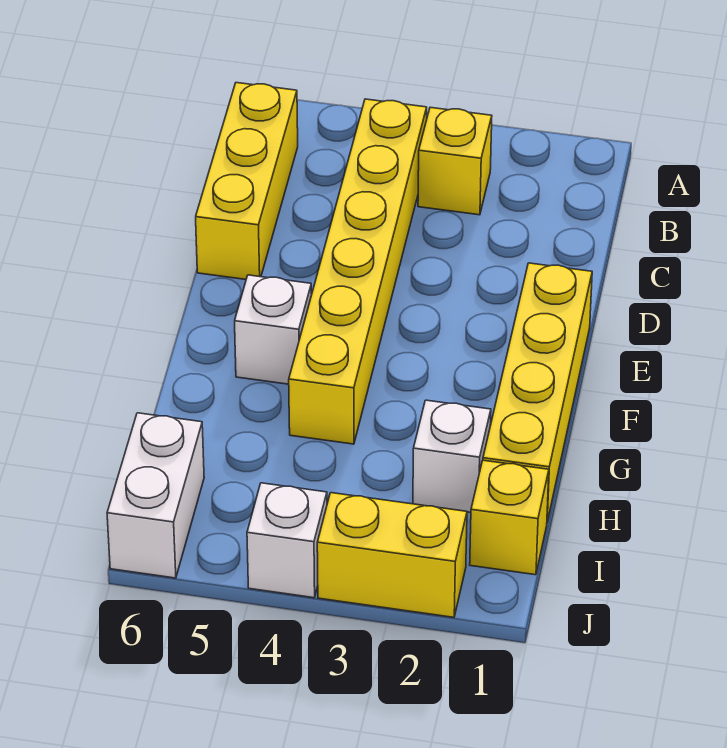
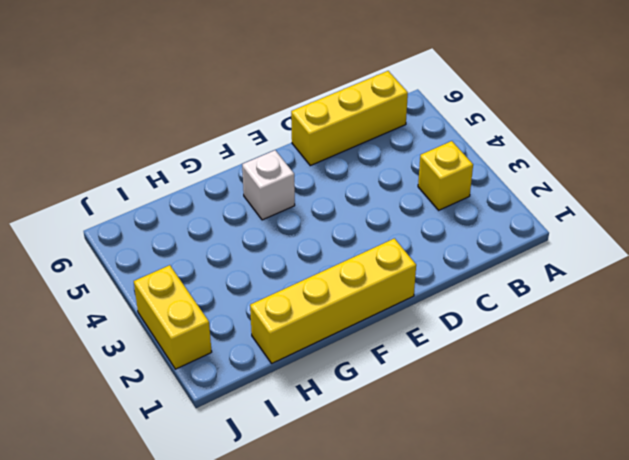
none -> yellow brick B4:G4 level 1
none -> white brick H2 level 1

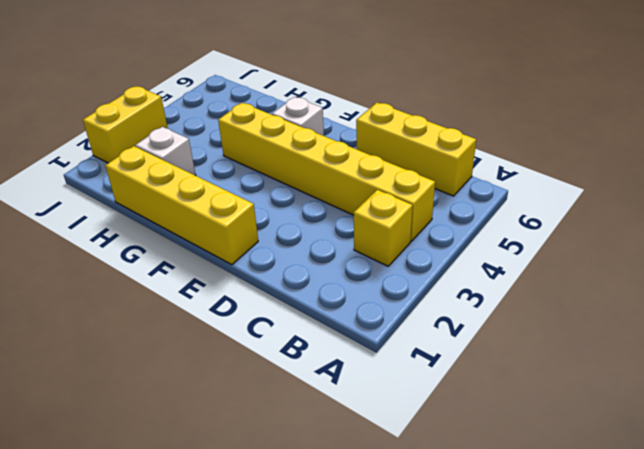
none -> yellow brick I1 level 1
none -> white brick I6:J6 level 1

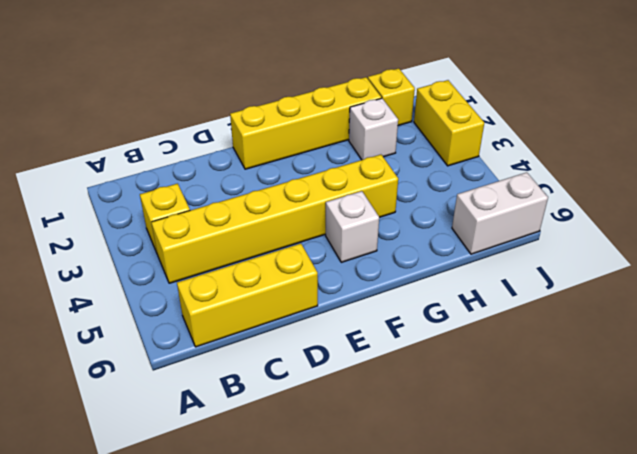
none -> white brick J4 level 1

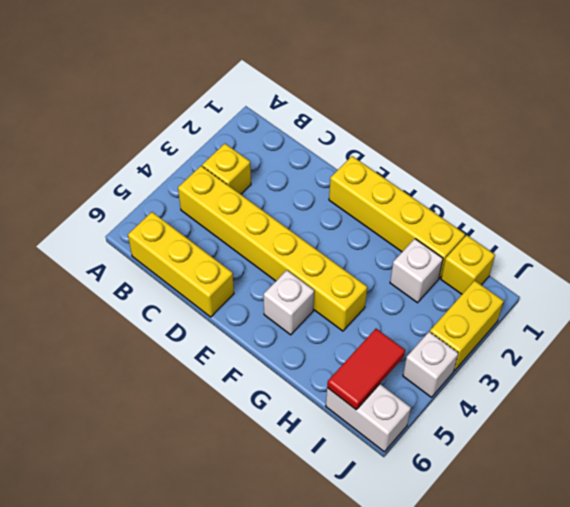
red tile I5:I6 level 2 -> none

